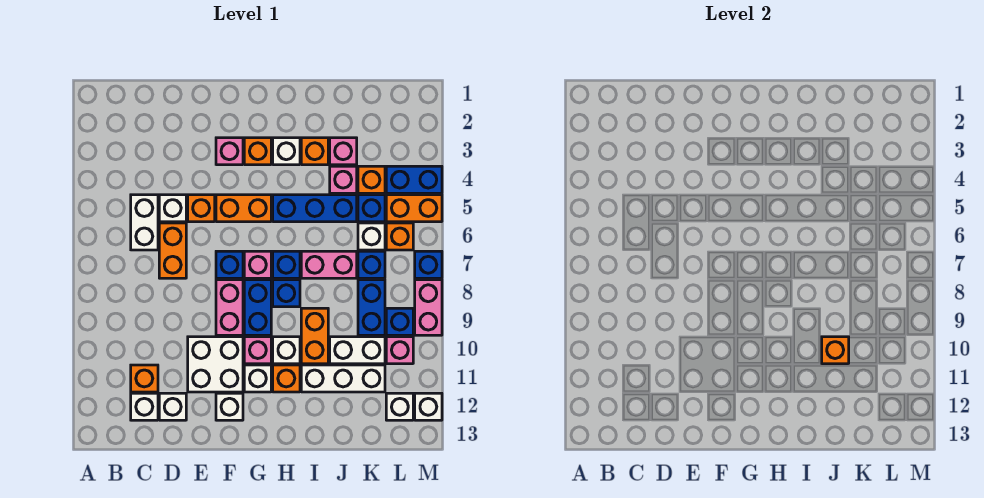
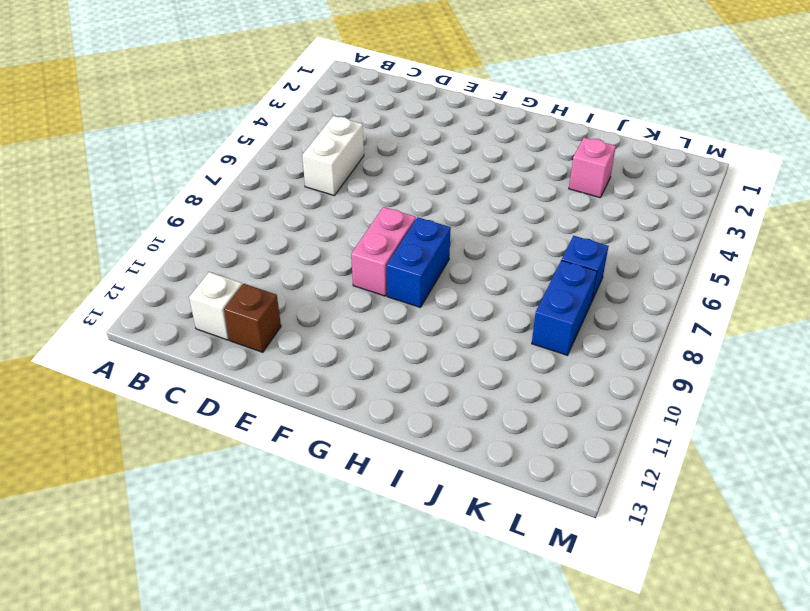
brown brick D12 level 1 -> white brick D12 level 1
none -> orange brick C11 level 1
none -> white brick D5 level 1
none -> orange brick D6:D7 level 1
none -> orange brick E5 level 1

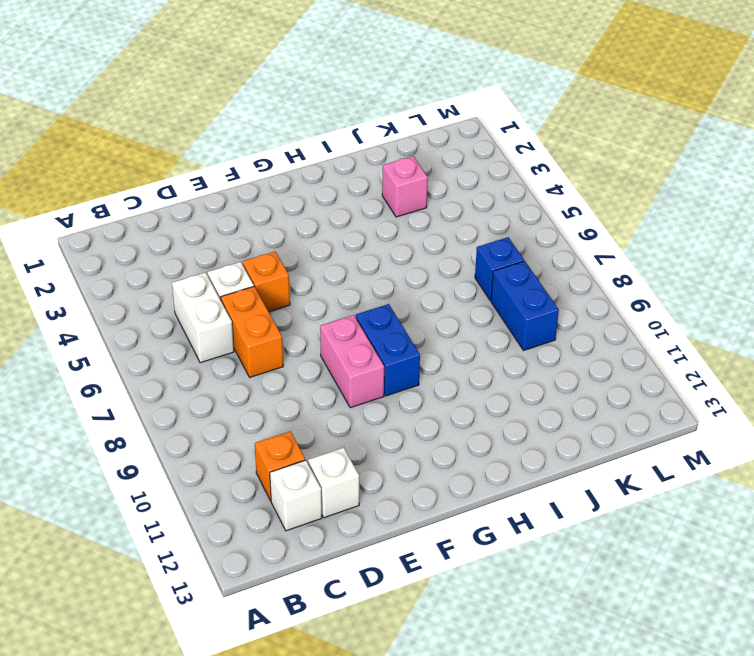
none -> white brick E10:F11 level 1
none -> pink brick F3 level 1
none -> orange brick F5:G5 level 1
none -> blue brick F7 level 1

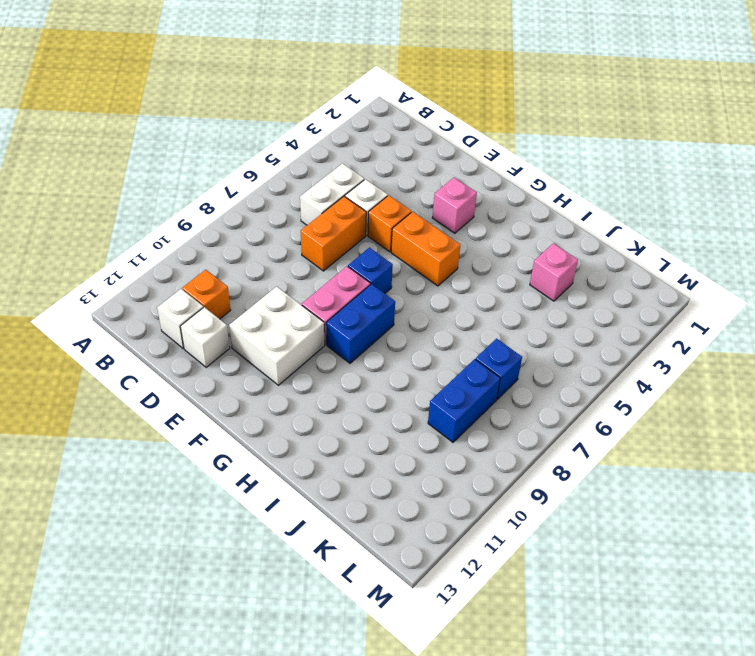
none -> white brick F12 level 1
none -> orange brick G3 level 1
none -> pink brick G7 level 1
none -> pink brick G10 level 1

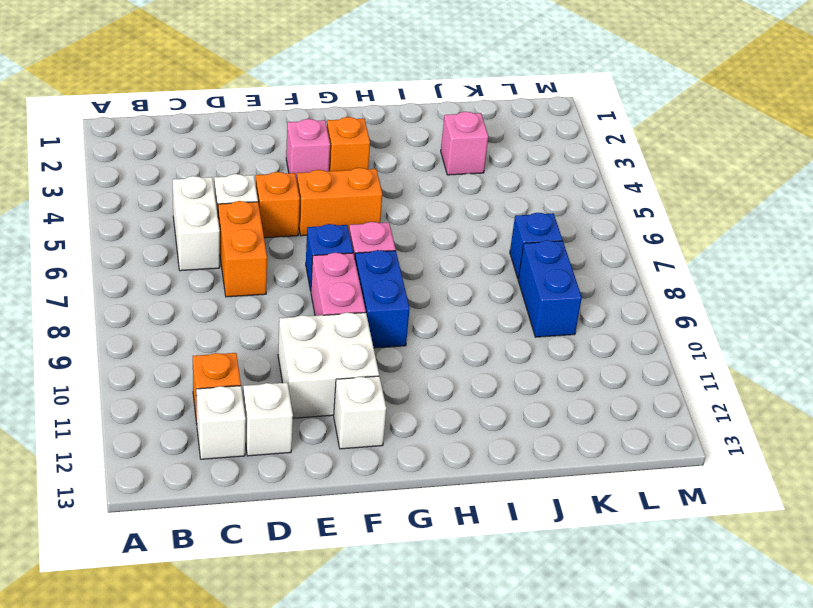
none -> pink brick G10 level 1
none -> white brick G11 level 1
none -> white brick H3 level 1
none -> blue brick H5:J5 level 1

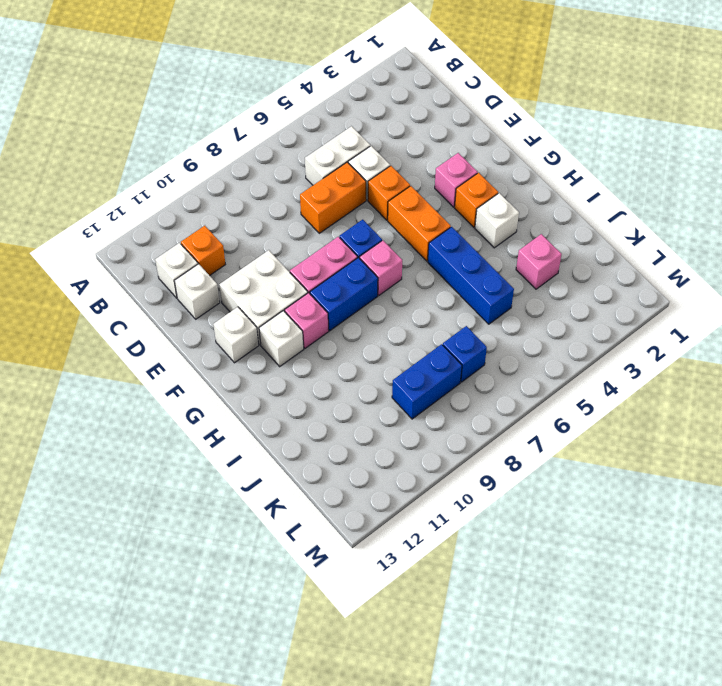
none -> blue brick H7 level 1
none -> blue brick H8 level 1
none -> white brick H10 level 1
none -> orange brick H11 level 1

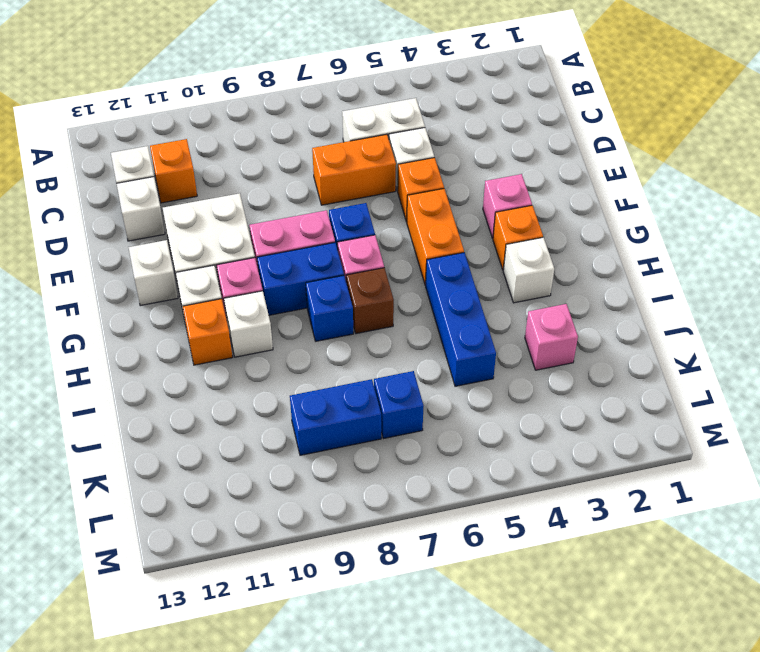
brown brick H7 level 1 -> blue brick H7 level 1
none -> orange brick I3 level 1
none -> pink brick I7:J7 level 1
none -> orange brick I9:I10 level 1
none -> white brick I11:K11 level 1

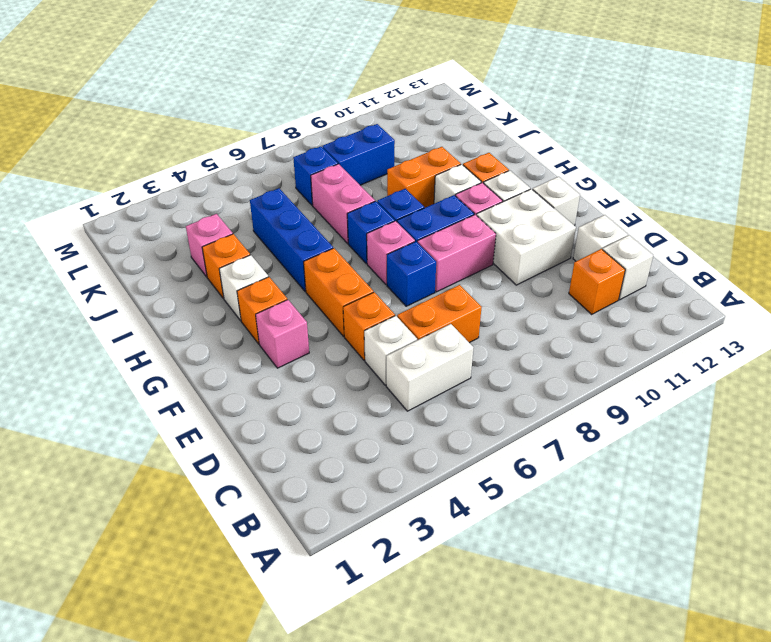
none -> white brick I11:K11 level 1
none -> pink brick J4 level 1
none -> white brick J10:K10 level 1
none -> orange brick K4 level 1

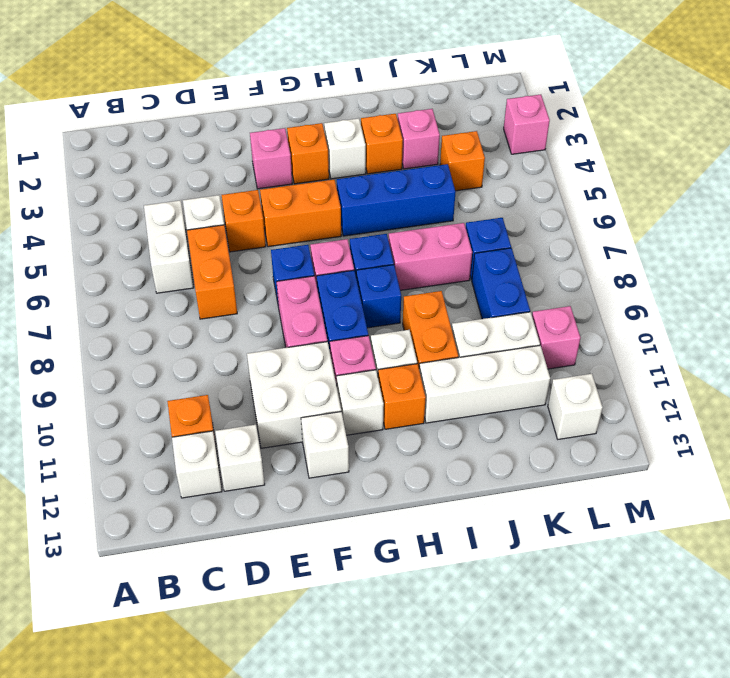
pink brick M3 level 1 -> pink brick J4 level 1
none -> blue brick K5 level 1
none -> white brick K6 level 1
none -> blue brick L4:M4 level 1
none -> orange brick L5:M5 level 1

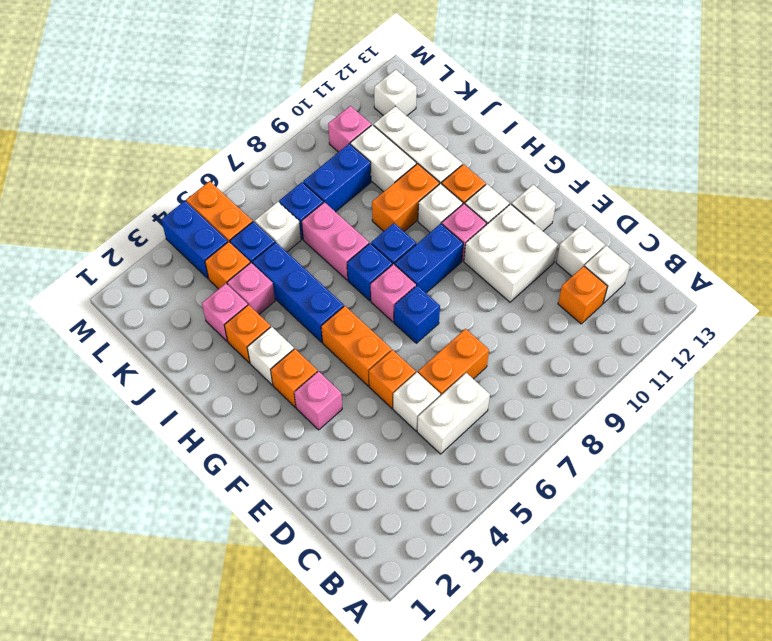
none -> pink brick F8:F9 level 1
none -> orange brick L6 level 1
none -> blue brick L9 level 1
none -> blue brick M7 level 1

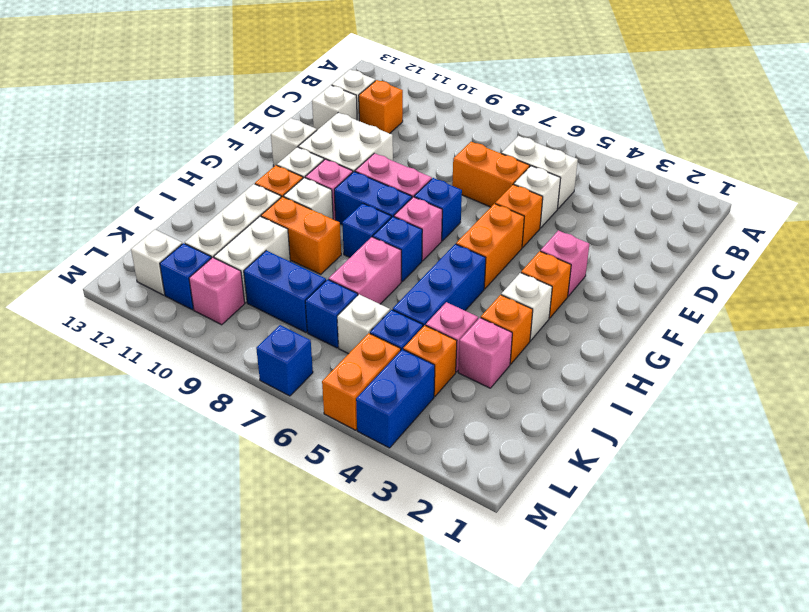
blue brick L11 level 1 -> blue brick L9 level 1
none -> orange brick L6 level 1
none -> pink brick M8:M9 level 1
none -> white brick M12 level 1
none -> orange brick J10 level 2

